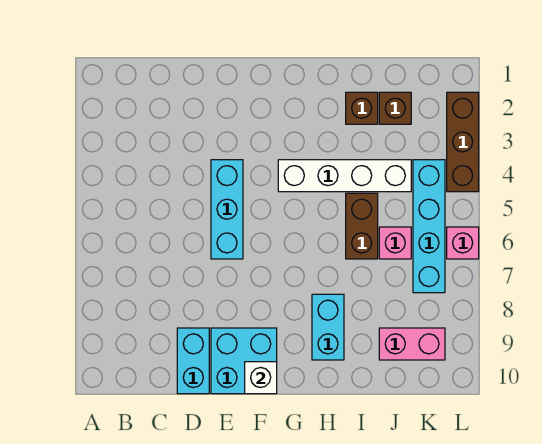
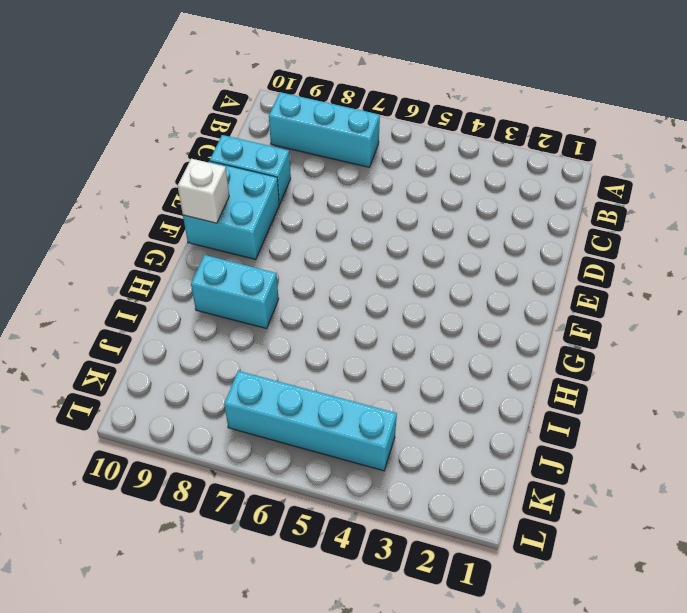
cyan brick B7:B9 level 1 -> cyan brick E4:E6 level 1
none -> white brick G4:J4 level 1
none -> brown brick I2 level 1
none -> brown brick I5:I6 level 1

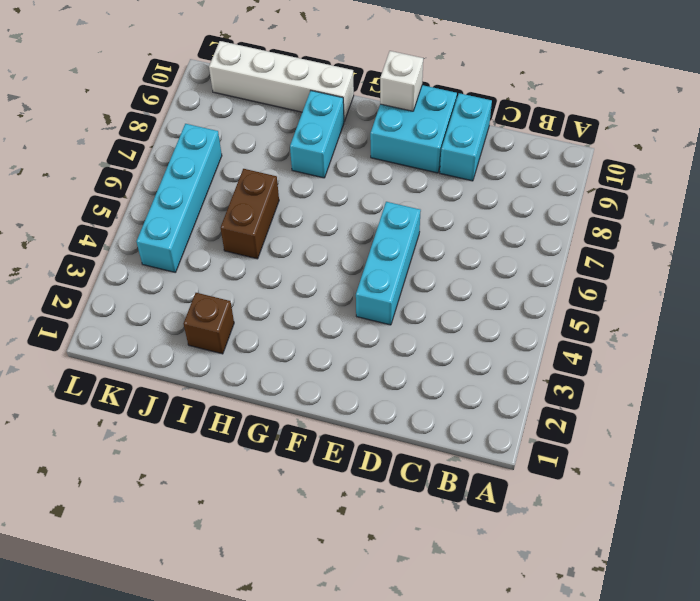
white brick H10:K10 level 1 -> white brick G4:J4 level 1
none -> brown brick J2 level 1
none -> pink brick J6 level 1
none -> pink brick J9:K9 level 1

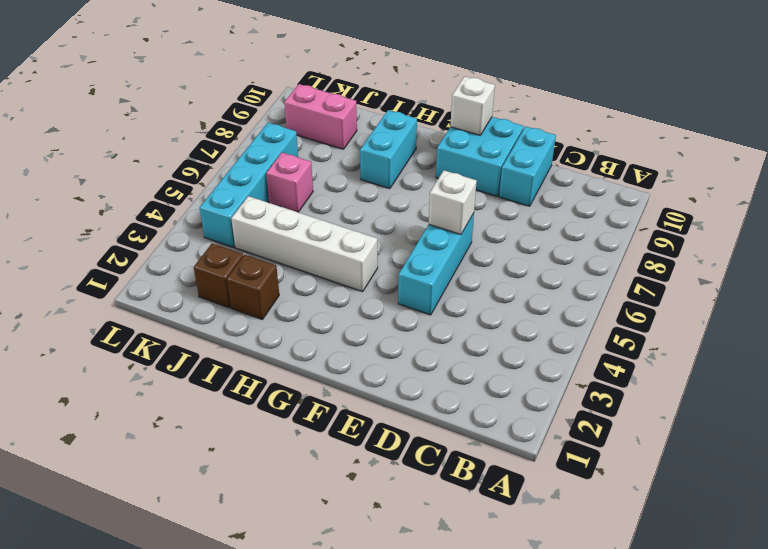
white brick E6 level 2 -> none
none -> brown brick I5:I6 level 1
none -> brown brick L2:L4 level 1
none -> pink brick L6 level 1

